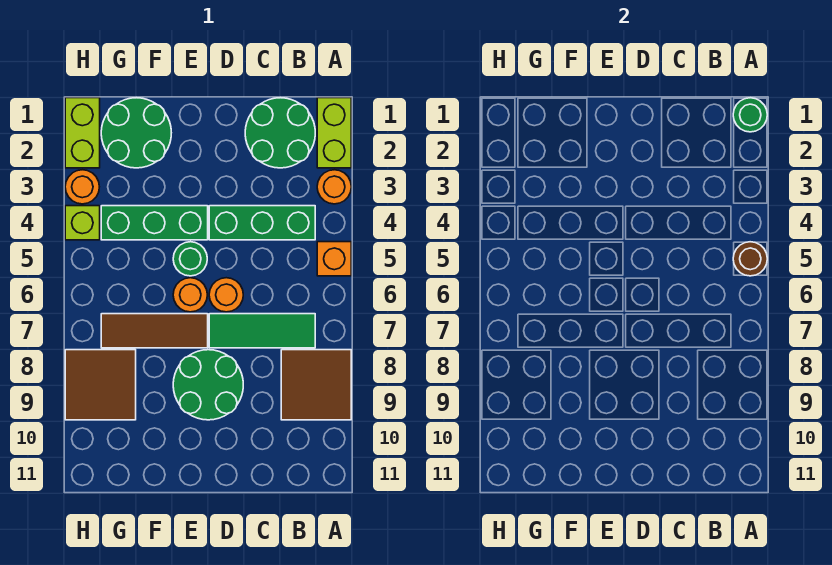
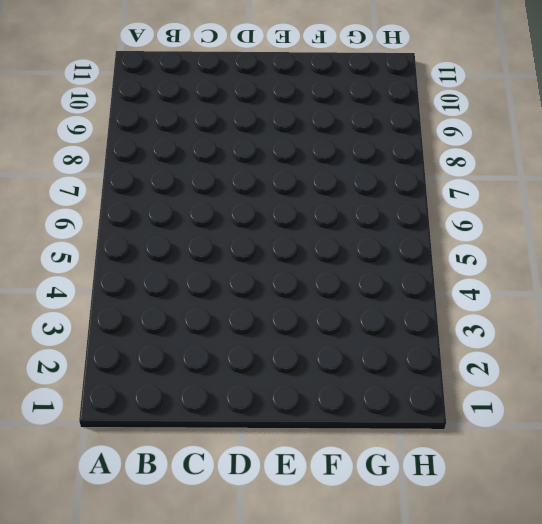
none -> lime brick A1:A2 level 1
none -> orange round brick A3 level 1
none -> orange brick A5 level 1

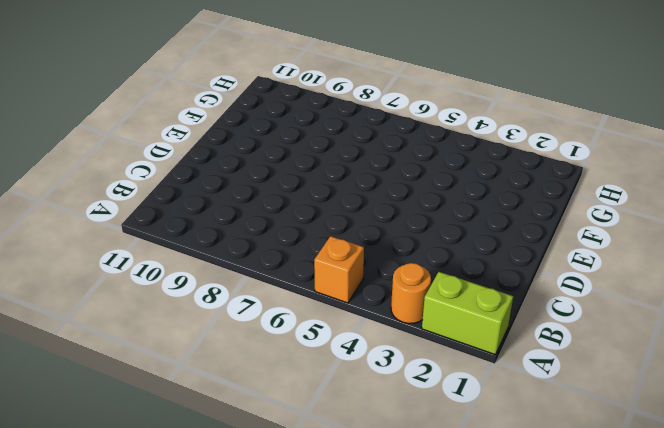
none -> brown tile A8:B9 level 1
none -> green round brick B1:C2 level 1
none -> green brick B4:D4 level 1

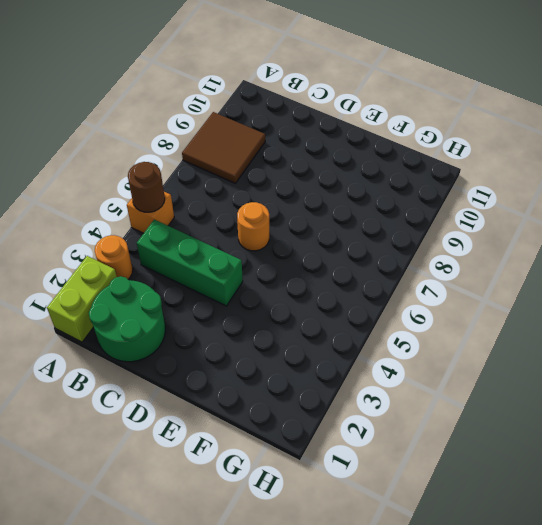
none -> green tile B7:D7 level 1
none -> green round brick D8:E9 level 1
none -> green brick E4:G4 level 1

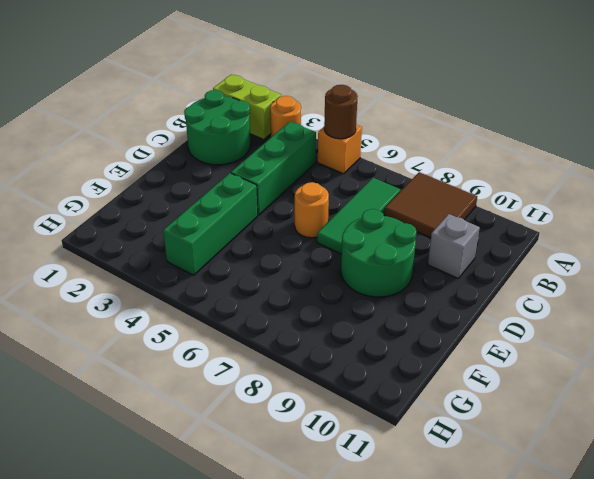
grey brick C10 level 1 -> none
none -> green round brick E5 level 1
none -> orange round brick E6 level 1
none -> brown tile E7:G7 level 1

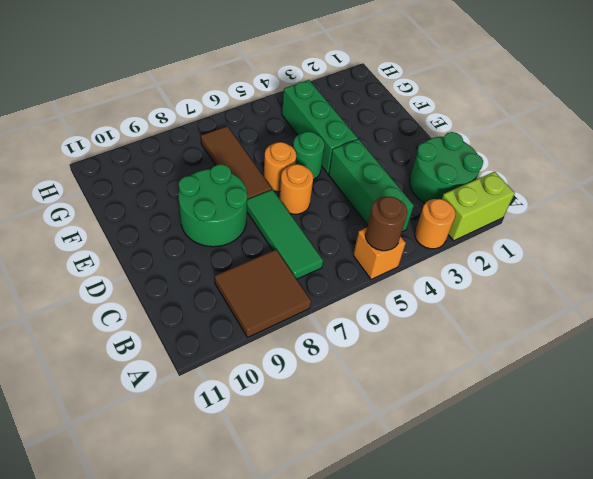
none -> green round brick F1:G2 level 1
none -> brown tile G8:H9 level 1
none -> lime brick H1:H2 level 1

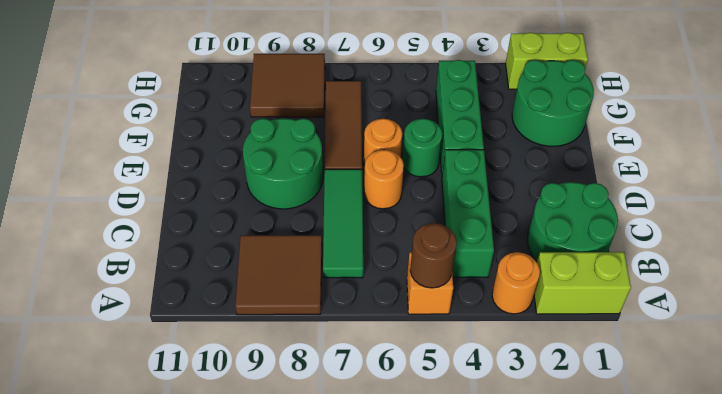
none -> orange round brick H3 level 1
none -> lime brick H4 level 1
none -> green round brick A1 level 2

